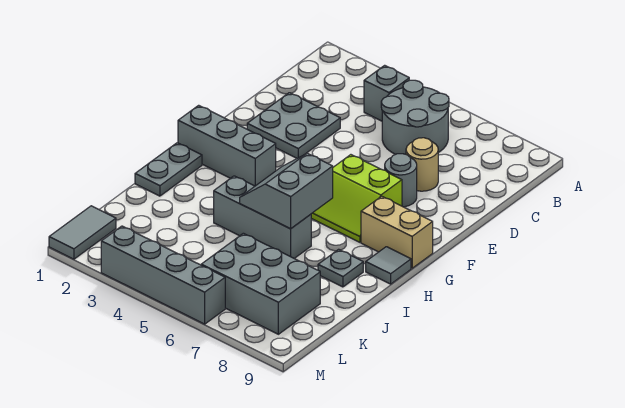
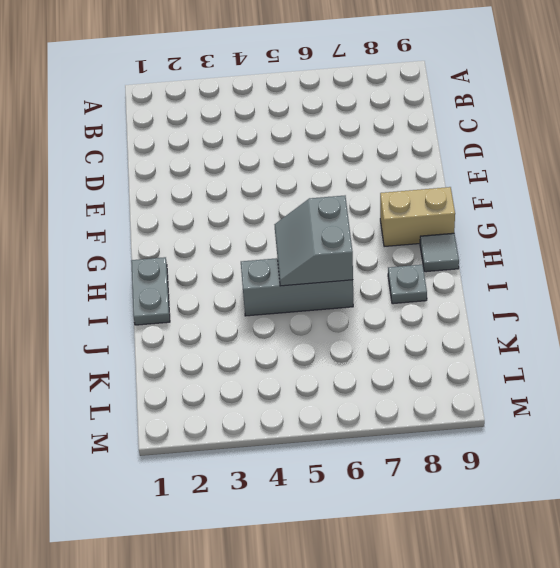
none -> grey brick B4 level 1
none -> grey round brick B5:C6 level 1
none -> grey plate D2:E3 level 1

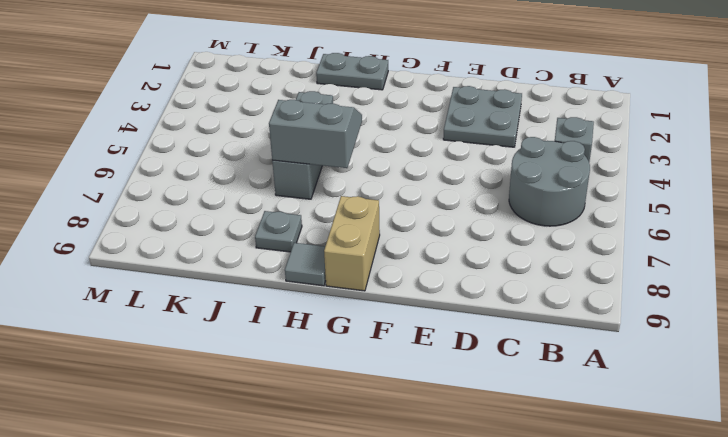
none -> tan round brick D7 level 1
none -> grey round brick E7 level 1
none -> lime slope F6:G7 level 1 top F

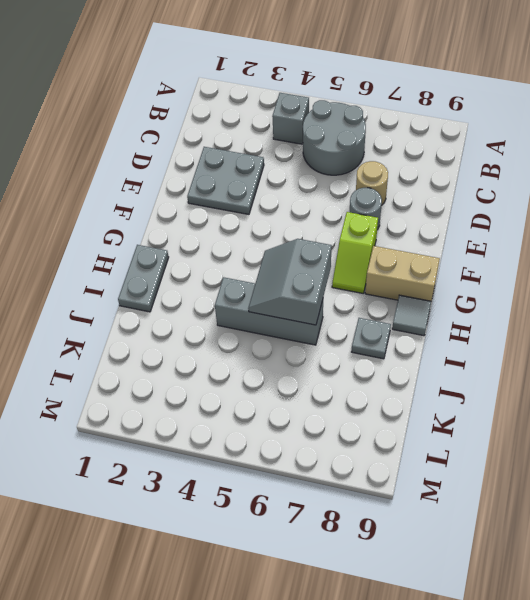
lime slope F7:G7 level 1 top F -> lime slope F6:G7 level 1 top F
none -> grey brick G1:G3 level 1
none -> grey brick K6:L8 level 1
none -> grey tile L1:M1 level 1

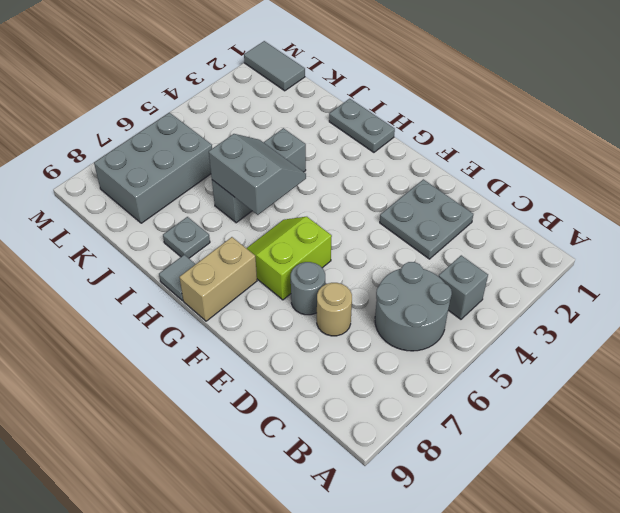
none -> grey brick G1:G3 level 1
none -> grey brick M3:M6 level 1

